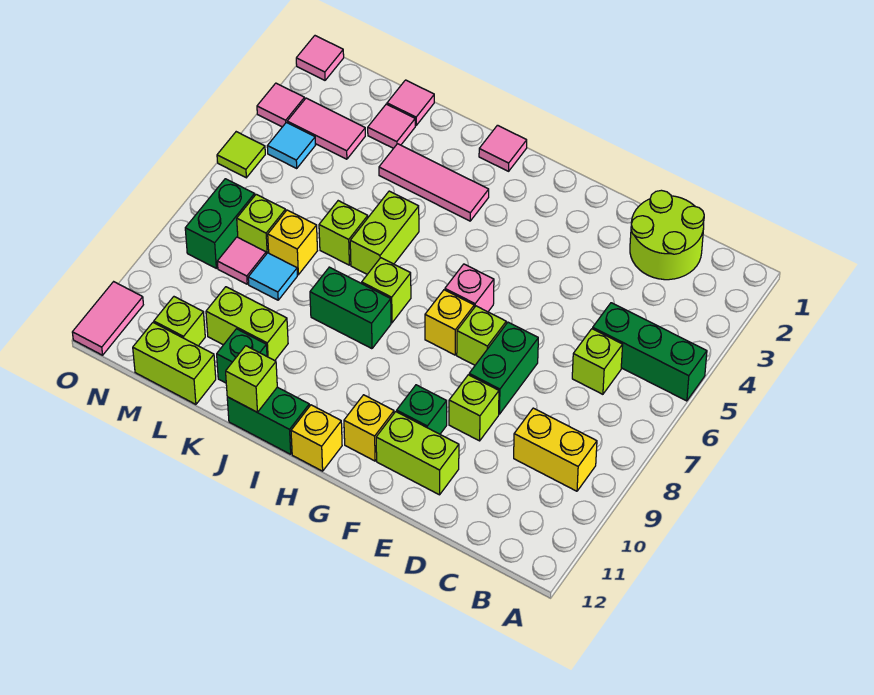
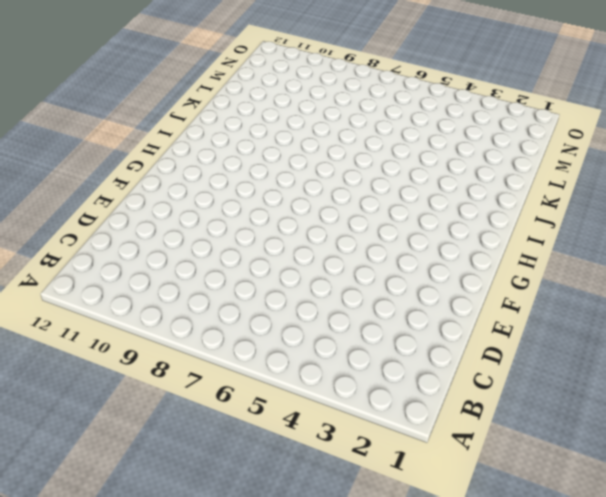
none -> green brick A5:C5 level 1
none -> yellow brick B9:C9 level 1
none -> lime round brick C1:D2 level 1
none -> lime brick C6 level 1

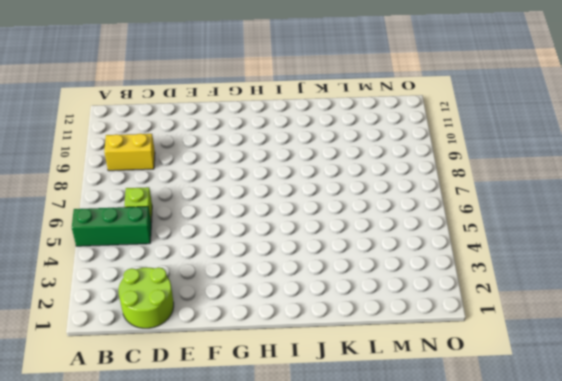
none -> green brick E7:E8 level 1
none -> lime brick E9 level 1
none -> lime brick E11:F11 level 1
none -> lime brick F7 level 1

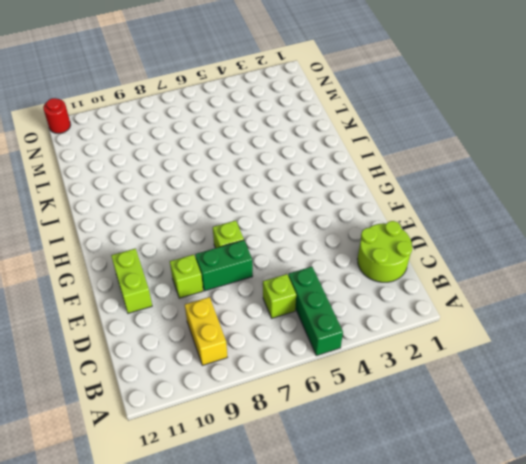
red round brick O12 level 1 -> pink tile O11:O12 level 1
none -> green brick F10 level 1
none -> pink brick G6 level 1
none -> yellow brick G7 level 1
none -> yellow brick G11 level 1

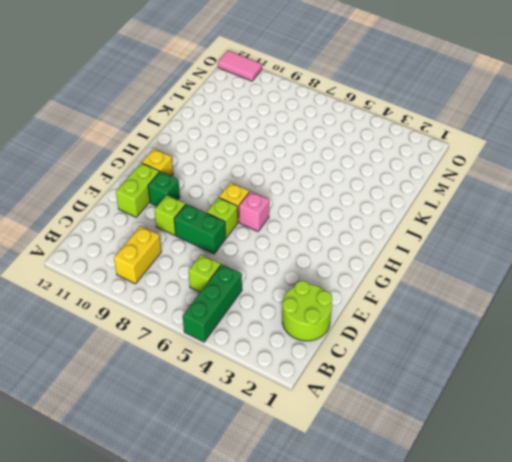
none -> yellow brick H12 level 1
none -> pink tile I1 level 1
none -> pink tile I3:K3 level 1
none -> lime brick I7 level 1

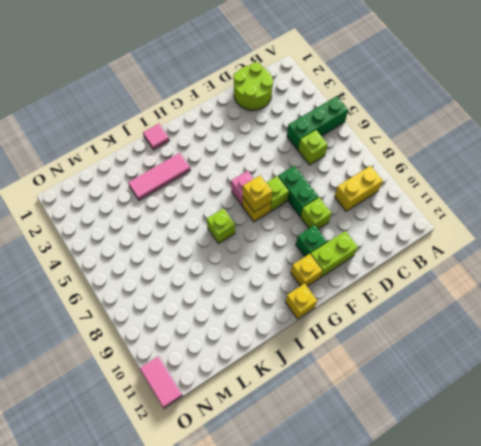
yellow brick G7 level 2 -> yellow brick L7 level 1
none -> green brick I8:J8 level 1
none -> green brick I12:J12 level 1
none -> lime brick J5:J6 level 1
none -> lime brick K6 level 1

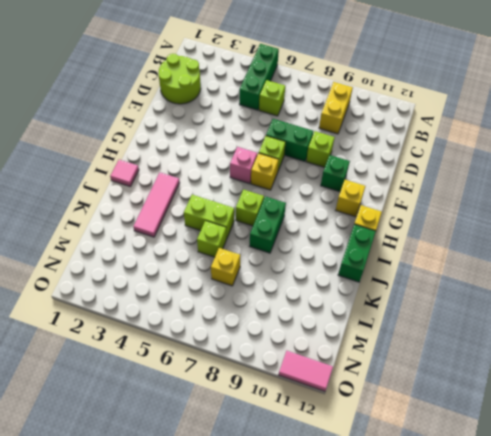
none -> lime brick E11:F11 level 1
none -> lime brick K10:L10 level 1
none -> green brick K11 level 1
none -> pink tile L1 level 1

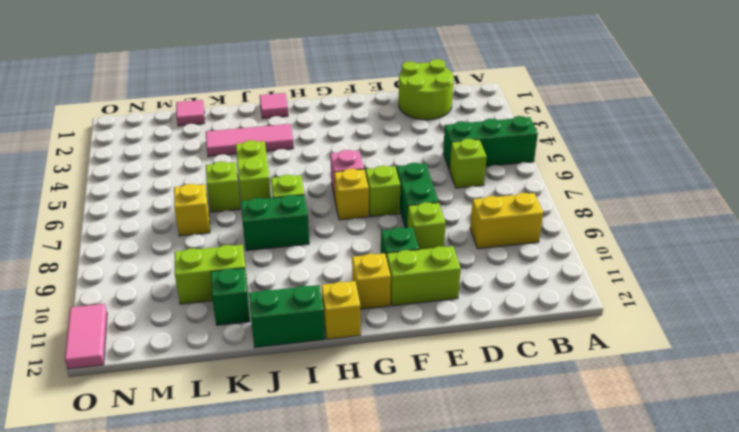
none -> pink tile L2 level 1
none -> cyan tile L8 level 1
none -> lime brick L12:M12 level 1
none -> pink tile M3:N3 level 1

